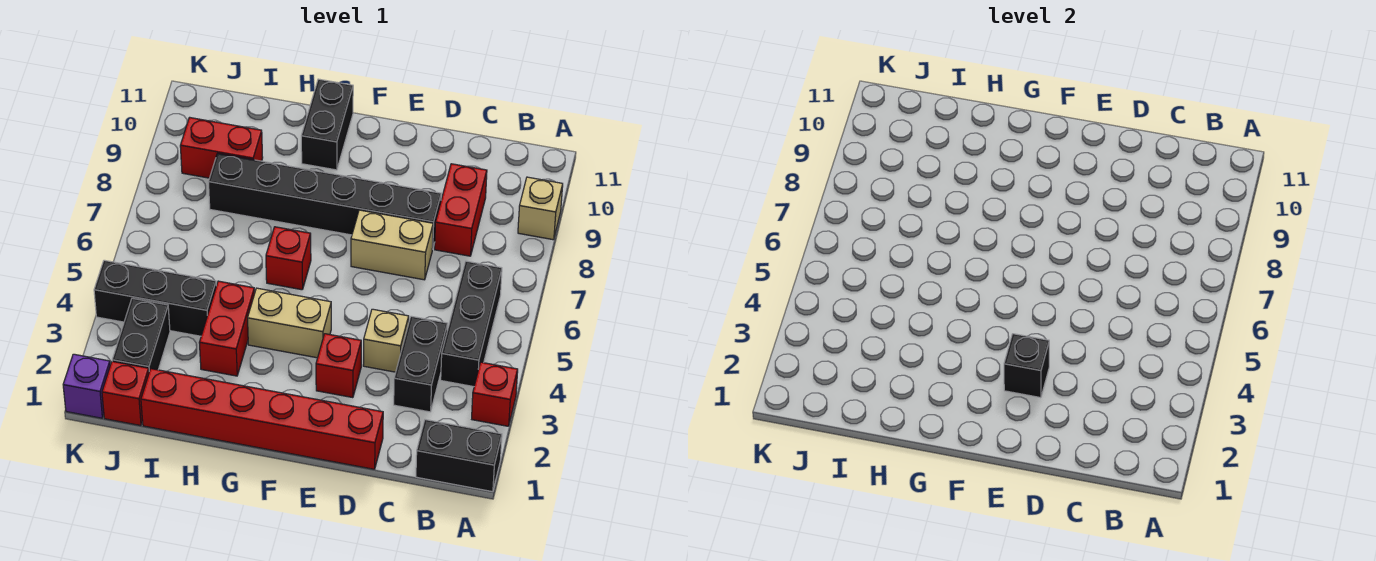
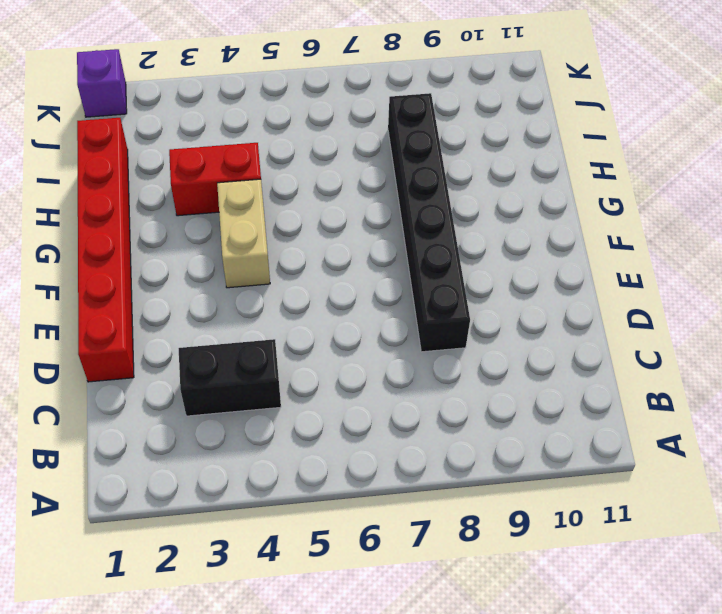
none -> black brick A1:B1 level 1
none -> red brick A3 level 1
none -> tan brick A9 level 1

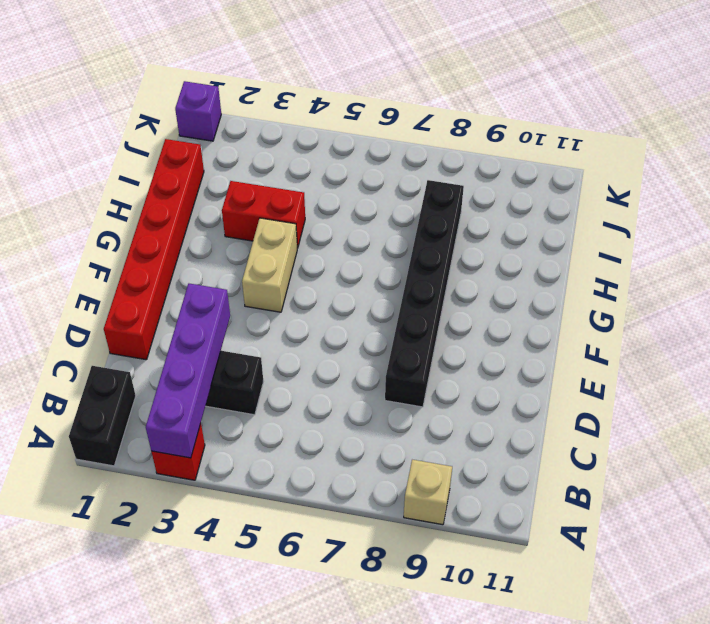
purple brick A3:D3 level 2 -> none
none -> black brick B4:B6 level 1
none -> red brick C8:C9 level 1
none -> tan brick D4 level 1

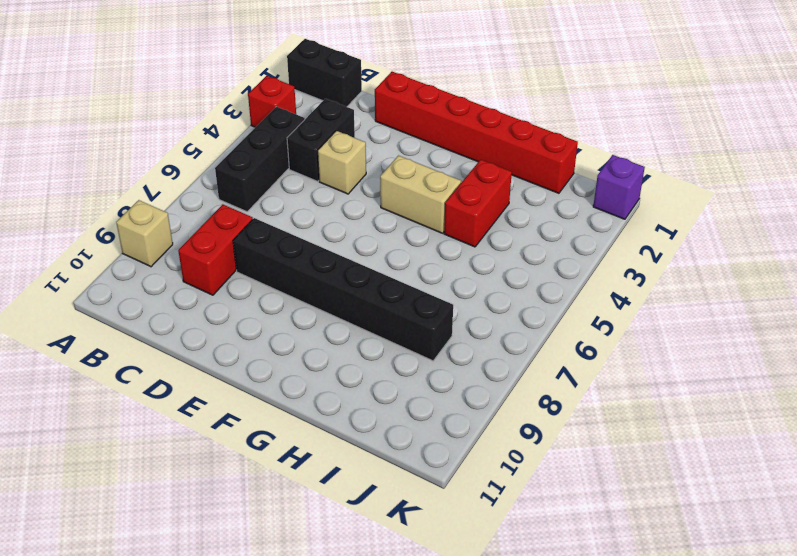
none -> tan brick D7:E7 level 1
none -> red brick E3 level 1
none -> red brick G6 level 1

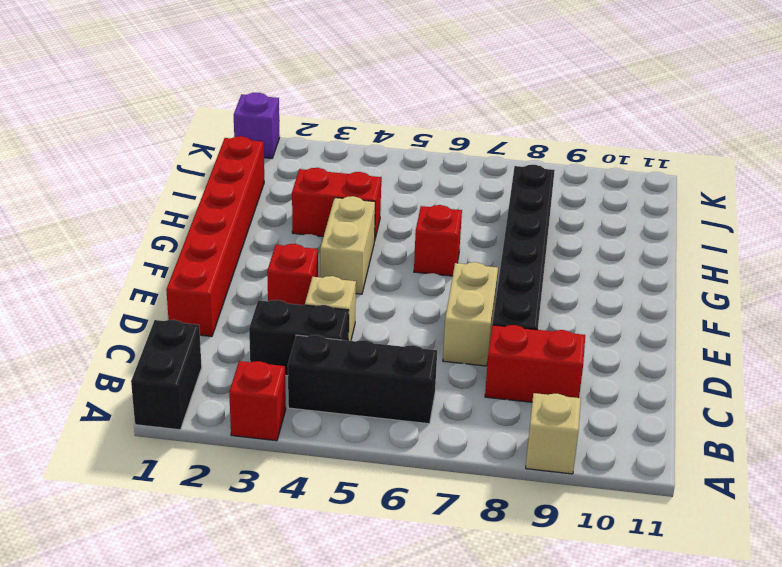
none -> black brick G10:G11 level 1
none -> black brick I4:K4 level 1
none -> red brick I9:J9 level 1

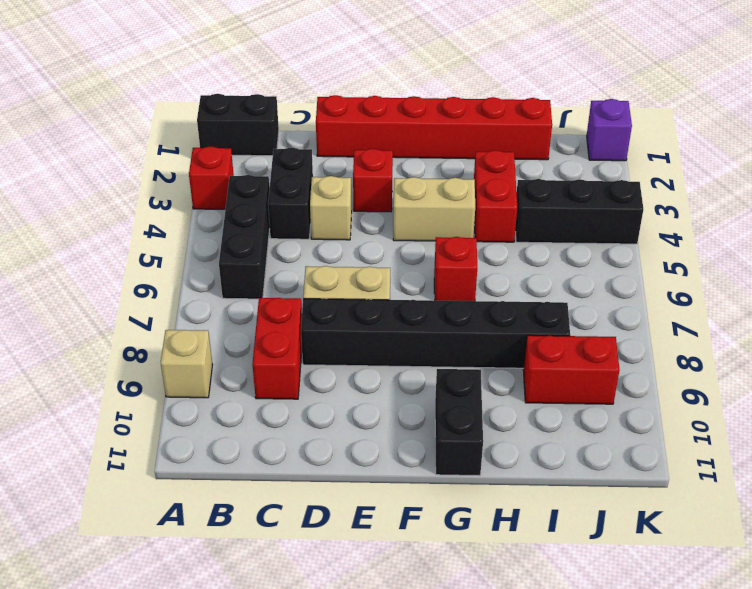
none -> red brick J1 level 1
none -> black brick J2:J3 level 1
none -> black brick E3 level 2

